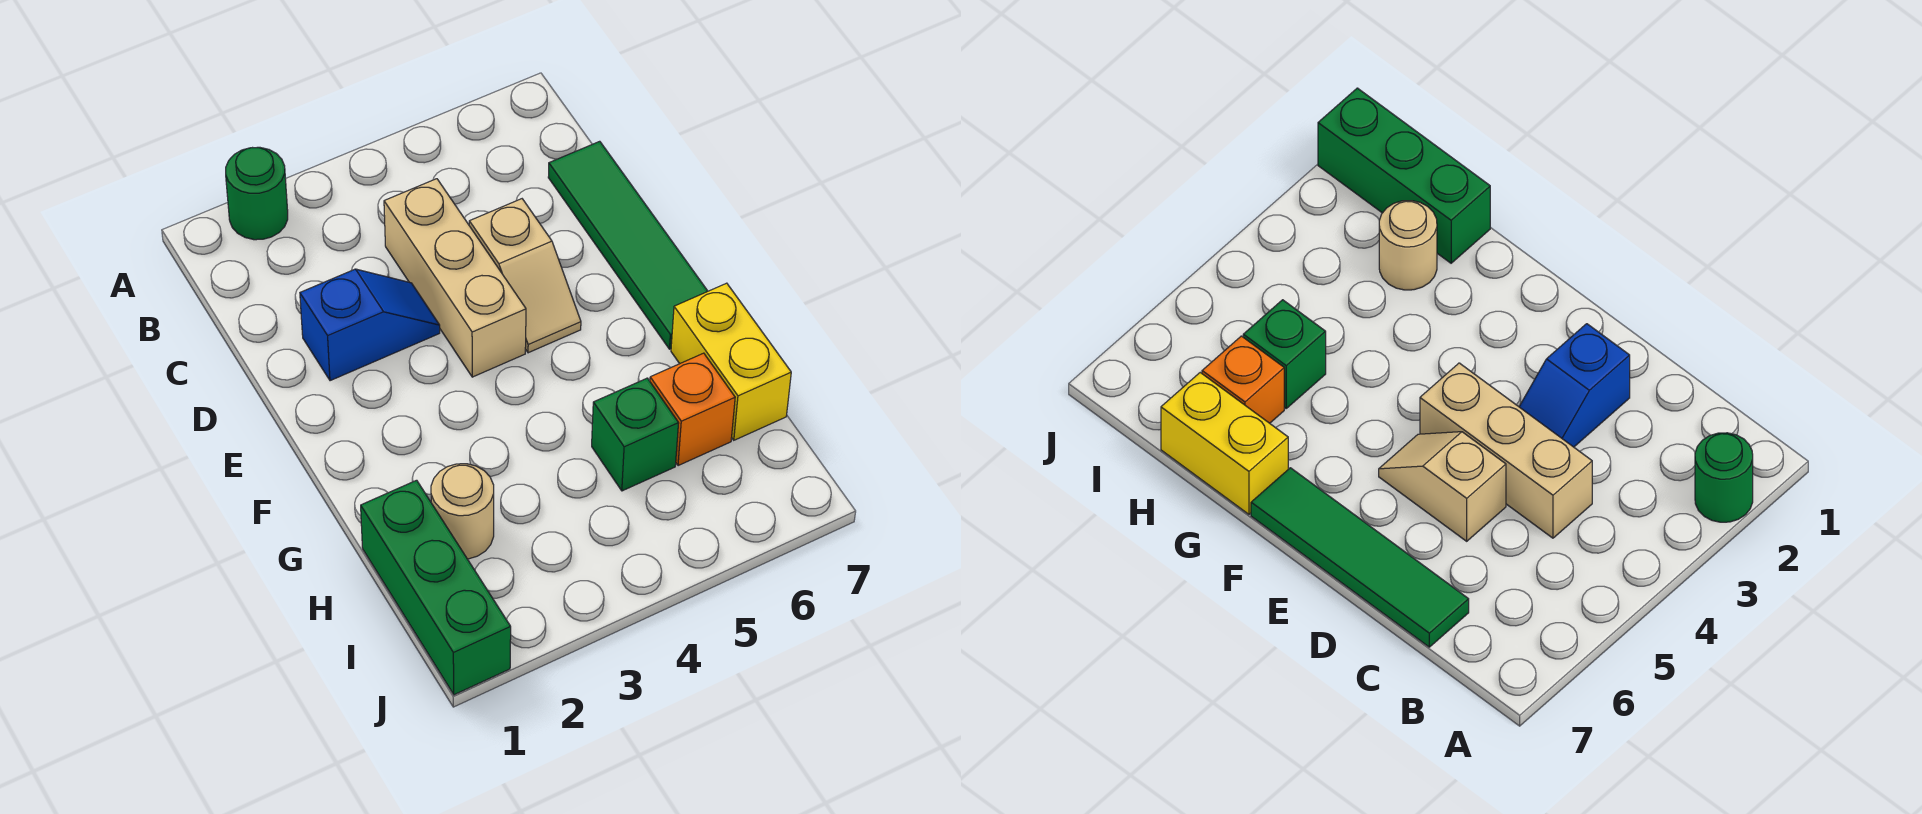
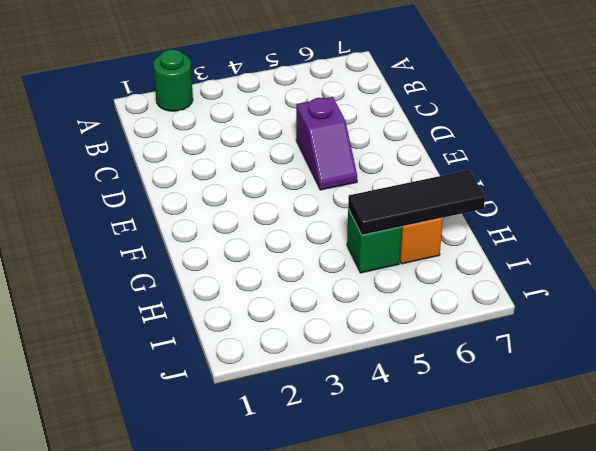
purple slope D5:E5 level 1 top D -> tan slope D5:E5 level 1 top D
black tile H5:H7 level 2 -> none
none -> tan brick C4:E4 level 1
none -> green tile C7:F7 level 1

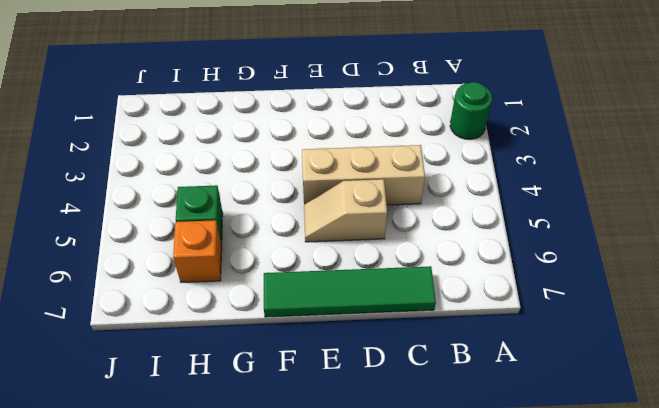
none -> blue slope D2:D3 level 1 top 2
none -> yellow brick G7:H7 level 1

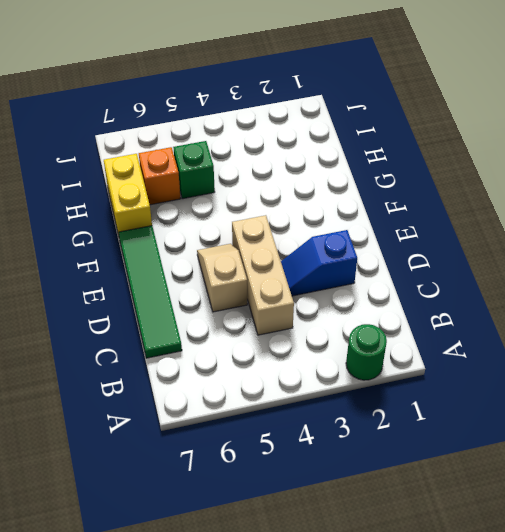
none -> green brick H1:J1 level 1
none -> tan round brick H2 level 1

